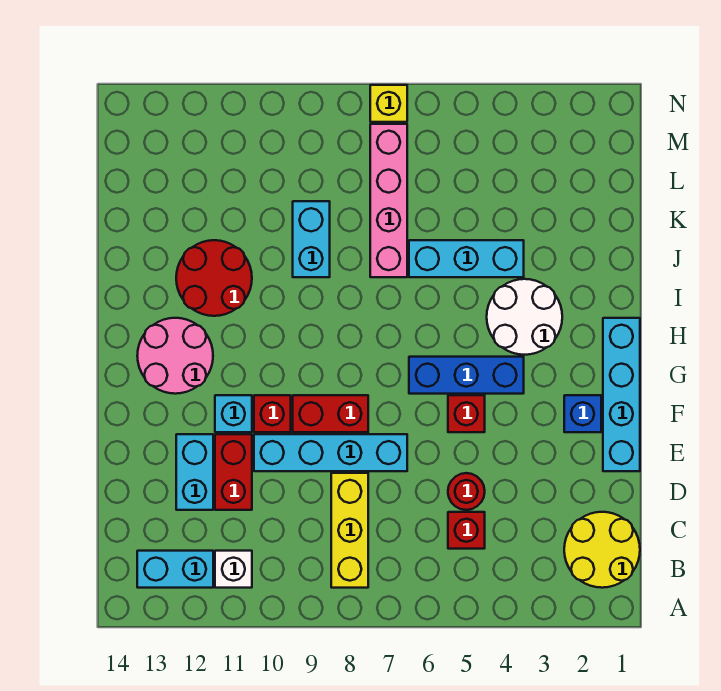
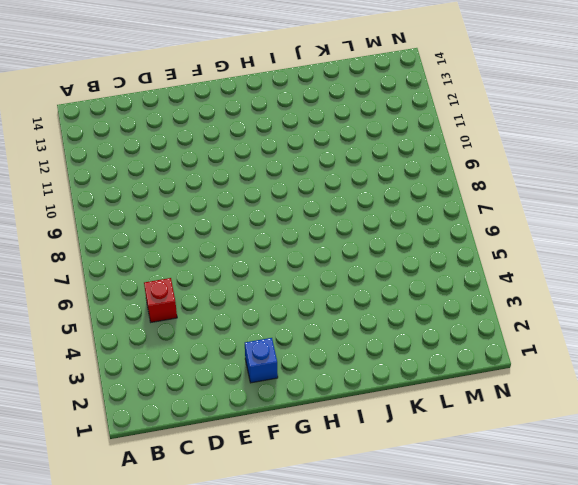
none -> yellow round brick B1:C2 level 1
none -> yellow brick B8:D8 level 1
none -> white brick B11 level 1

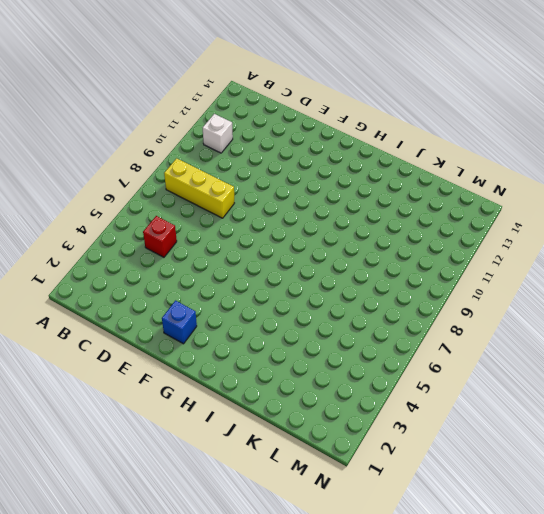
none -> yellow round brick B1:C2 level 1
none -> cyan brick B12:B13 level 1
none -> red round brick D5 level 1

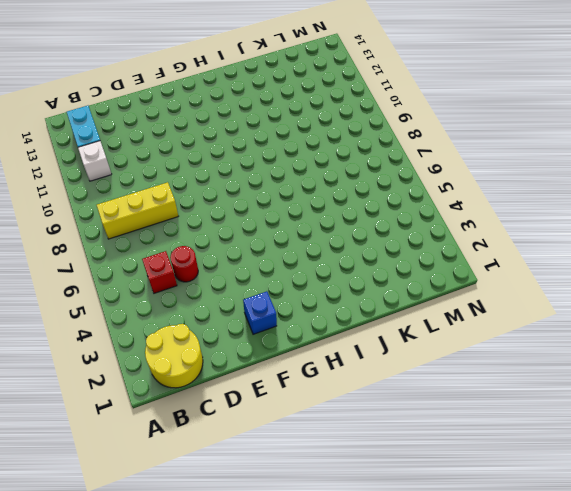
none -> red brick D11:E11 level 1
none -> cyan brick D12:E12 level 1
none -> cyan brick E1:H1 level 1

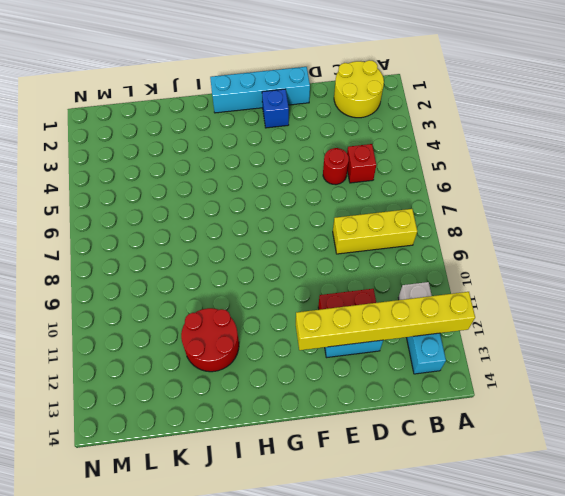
yellow brick A12:F12 level 2 -> none
none -> cyan brick E7:E10 level 1
none -> red brick F5 level 1
none -> red brick F8:F9 level 1

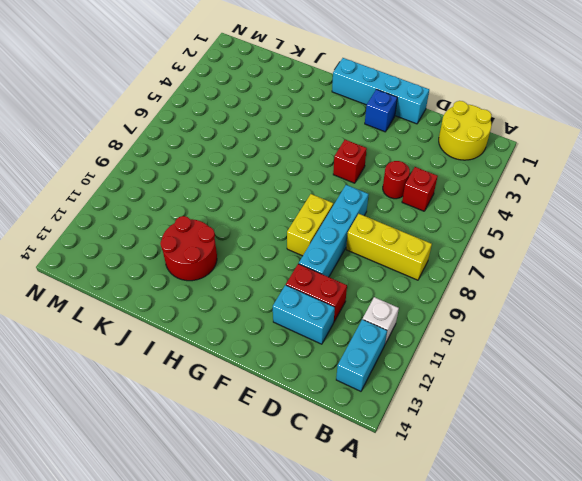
yellow brick F8:F9 level 1 -> red brick F8:F9 level 1
none -> red brick F10 level 1
none -> cyan brick F11 level 1
none -> blue brick G4:G6 level 1

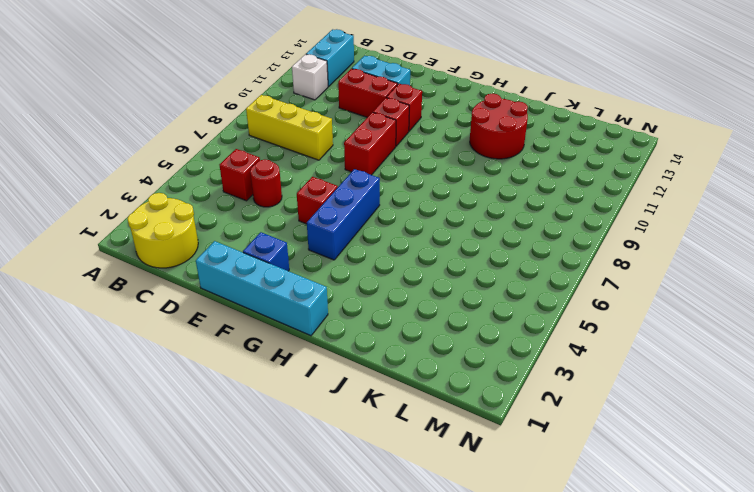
red brick F11 level 1 -> cyan brick F11 level 1
none -> cyan brick E7:E10 level 1
none -> pink round brick G12:H13 level 1
none -> white round brick H3:I4 level 1

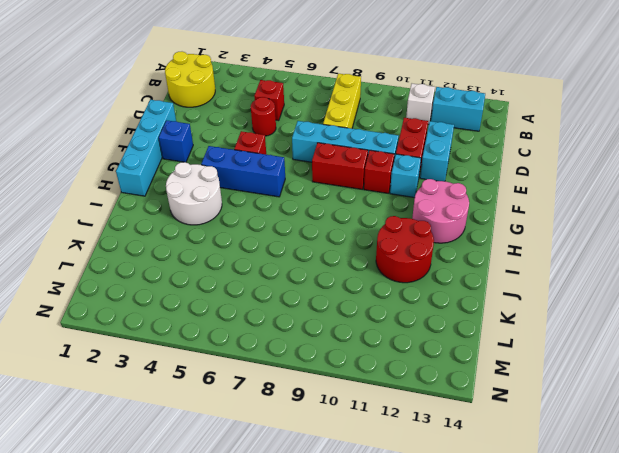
none -> cyan brick J4:J6 level 1
none -> pink brick J7:M7 level 1
none -> cyan brick J9:K9 level 1

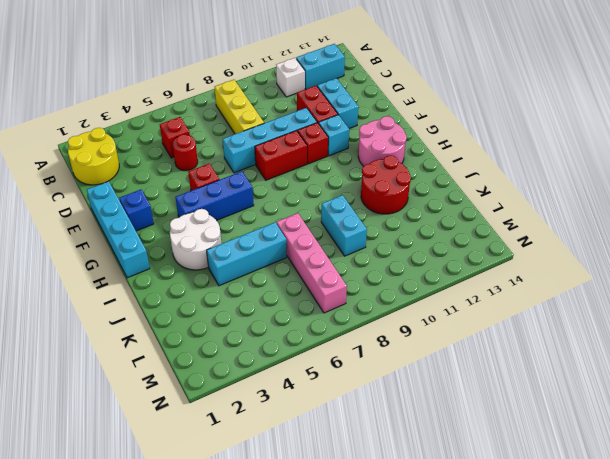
none -> yellow brick N7 level 1

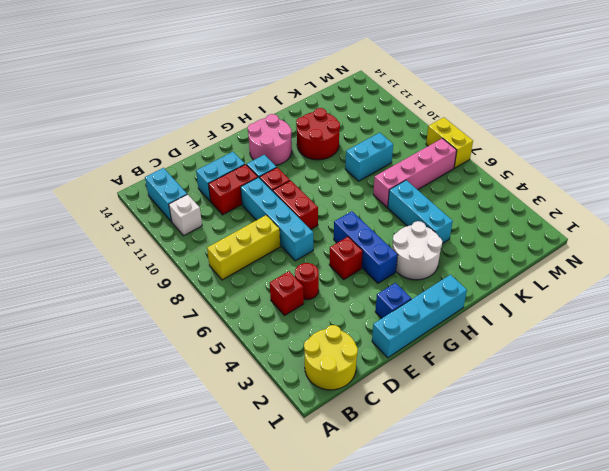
yellow brick N7:N8 level 1 -> yellow brick N7 level 1

